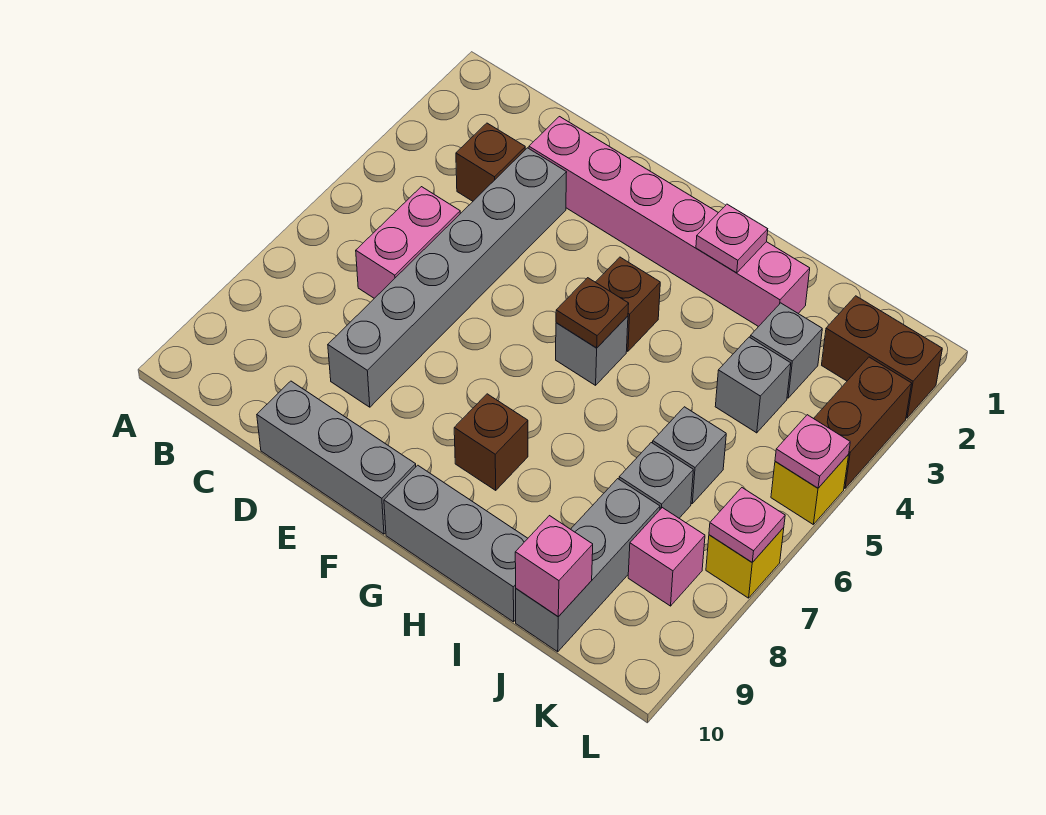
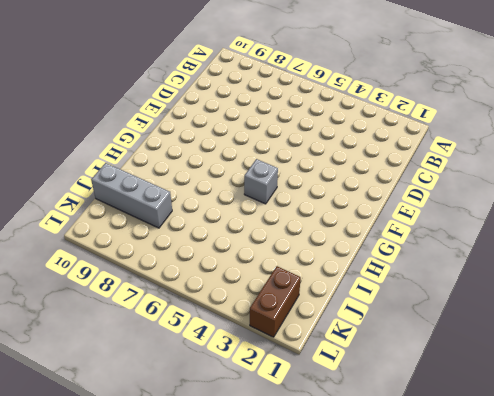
none -> brown brick C3 level 1
none -> pink brick C5:C6 level 1
none -> pink brick D2:I2 level 1

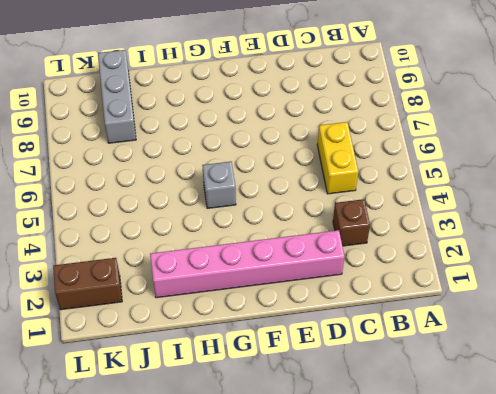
yellow brick C5:C6 level 1 -> pink brick C5:C6 level 1
none -> grey brick D3:D8 level 1
none -> grey brick D10:F10 level 1
none -> brown brick G4 level 1

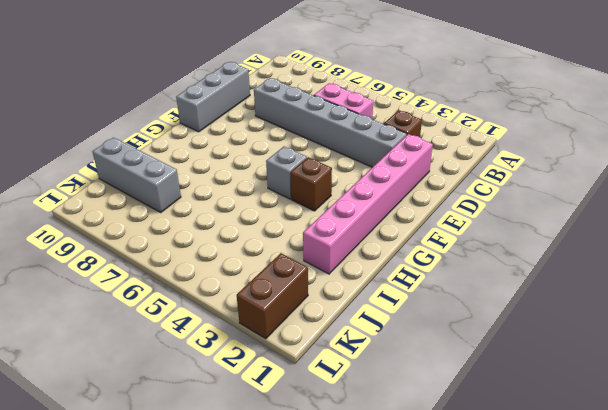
none -> brown brick G8 level 1
none -> grey brick G10:I10 level 1
none -> grey brick J3 level 1

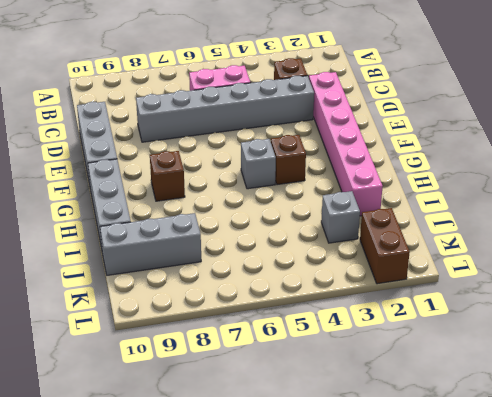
none -> grey brick J4 level 1
none -> grey brick J6 level 1
none -> grey brick J7 level 1

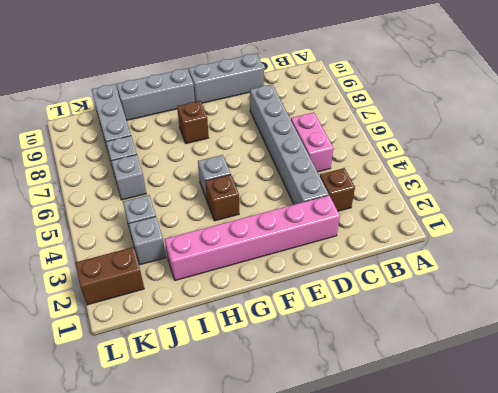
none -> pink brick K8 level 1
none -> brown brick L3:L4 level 1
none -> yellow brick L5 level 1

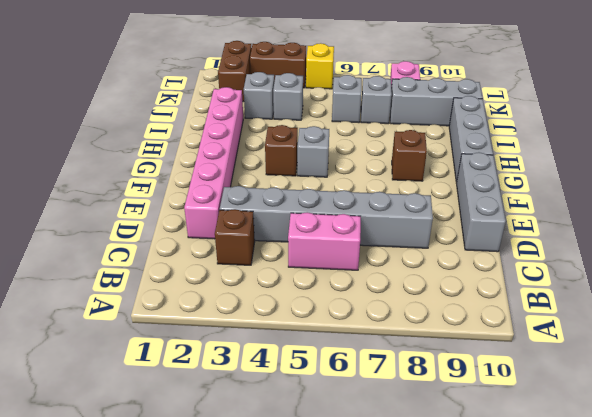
none -> yellow brick L7 level 1
none -> brown plate G5 level 2
none -> pink plate H2 level 2

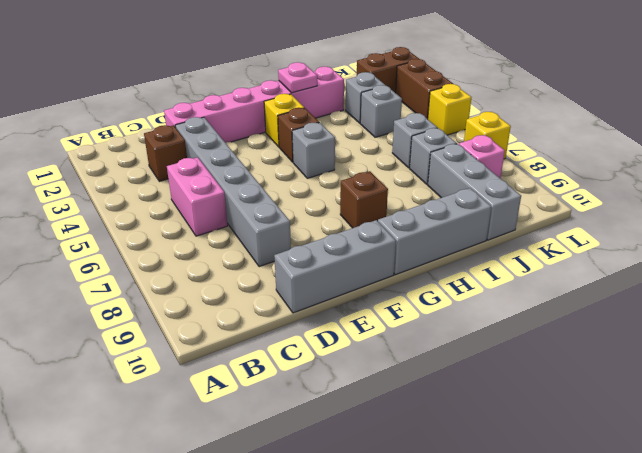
yellow brick G3 level 1 -> none
none -> brown plate G5 level 2
none -> pink brick J10 level 2
none -> pink plate L5 level 2

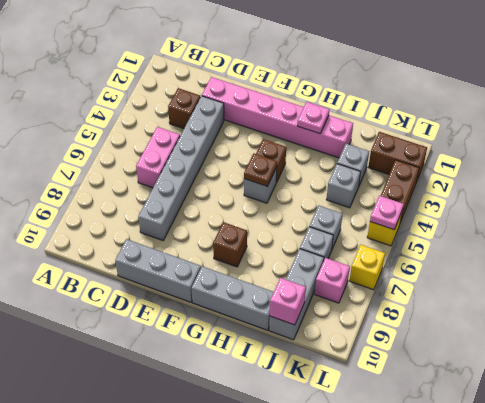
none -> pink plate L7 level 2

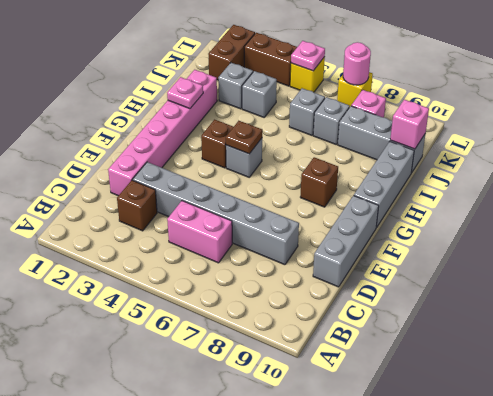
pink round brick L7 level 2 -> pink plate L7 level 2

